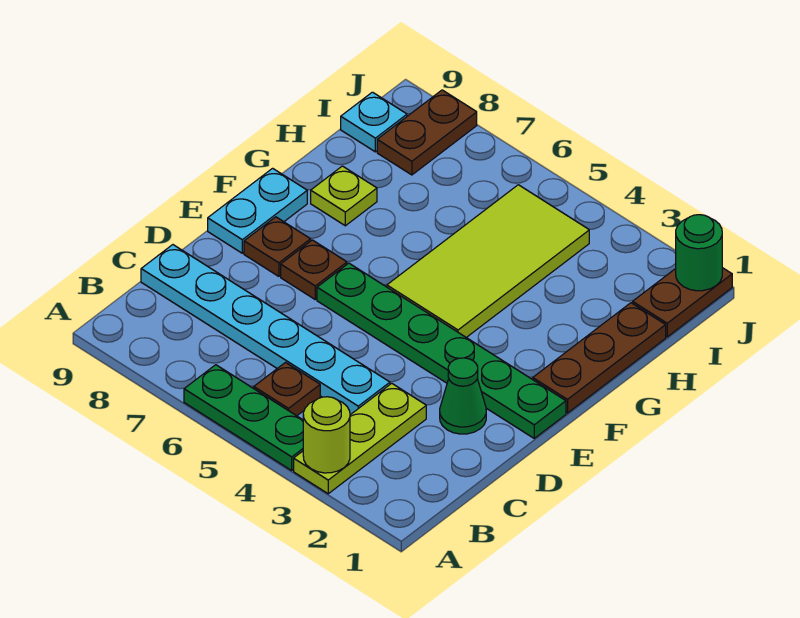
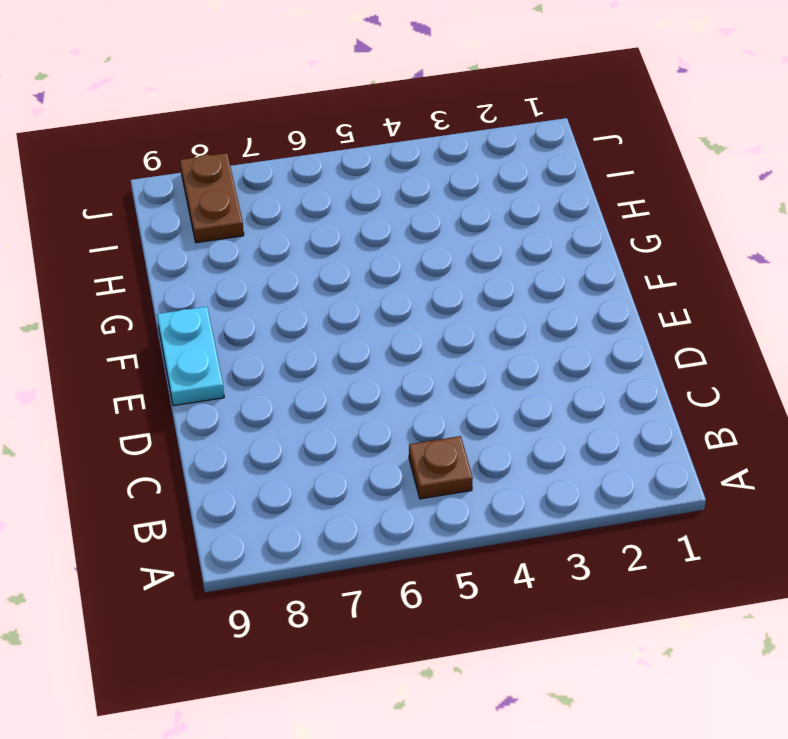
none -> lime plate A3:C3 level 1
none -> green plate A4:A6 level 1
none -> cyan plate C4:C9 level 1

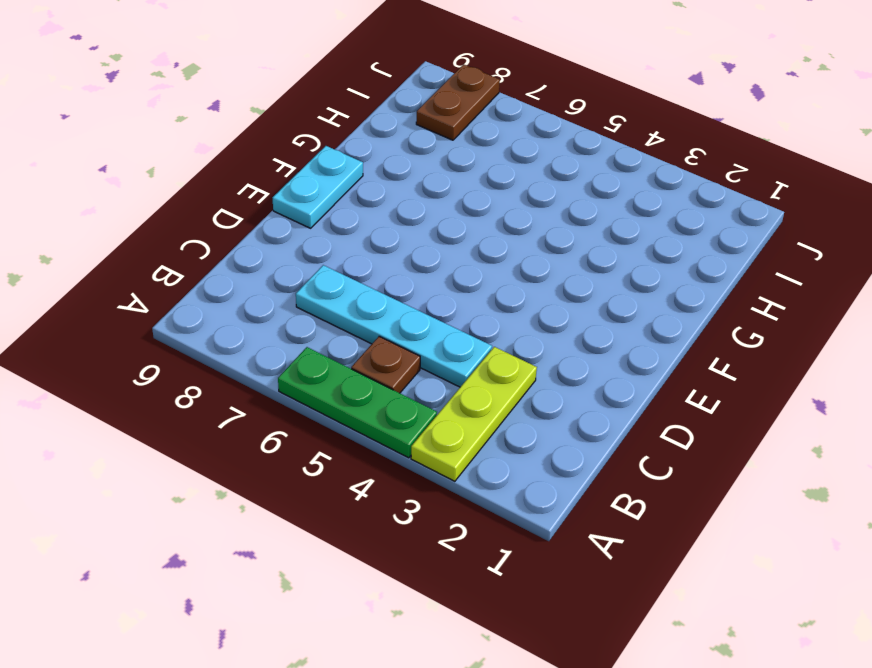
cyan plate C4:C7 level 1 -> cyan plate C4:C9 level 1
none -> green cone D2 level 1
none -> green plate E1:E6 level 1
none -> brown plate E7 level 1

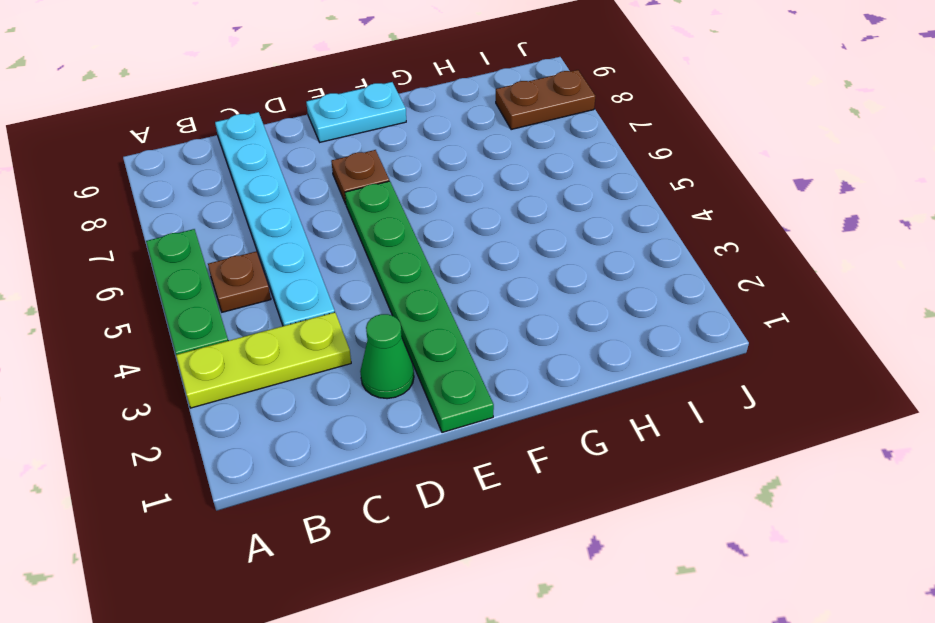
none -> brown plate E8 level 1
none -> brown plate F1:H1 level 1
none -> lime tile F4:I5 level 1

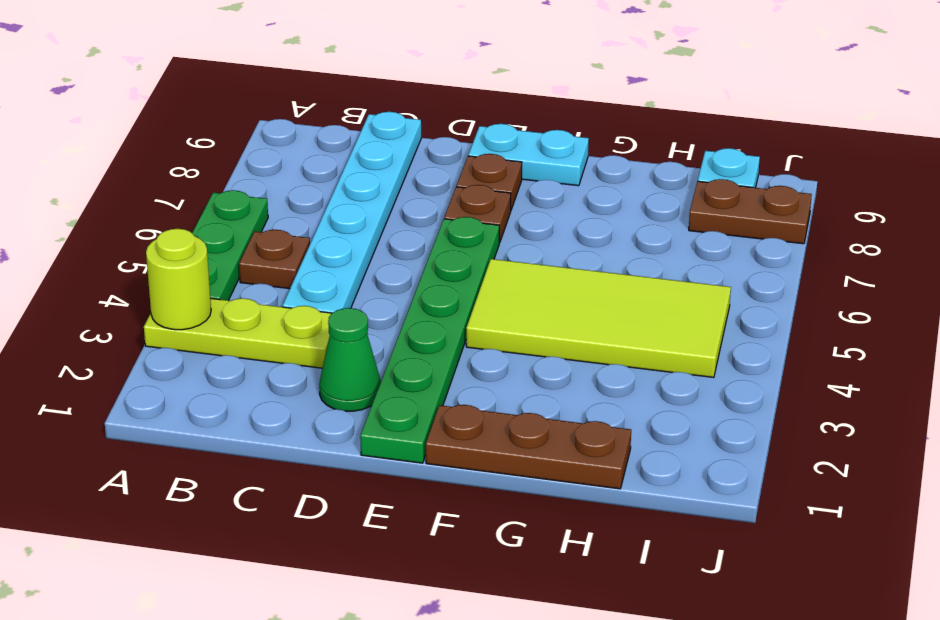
none -> lime plate G8 level 1
none -> brown plate I1:J1 level 1
none -> green round brick J1 level 2

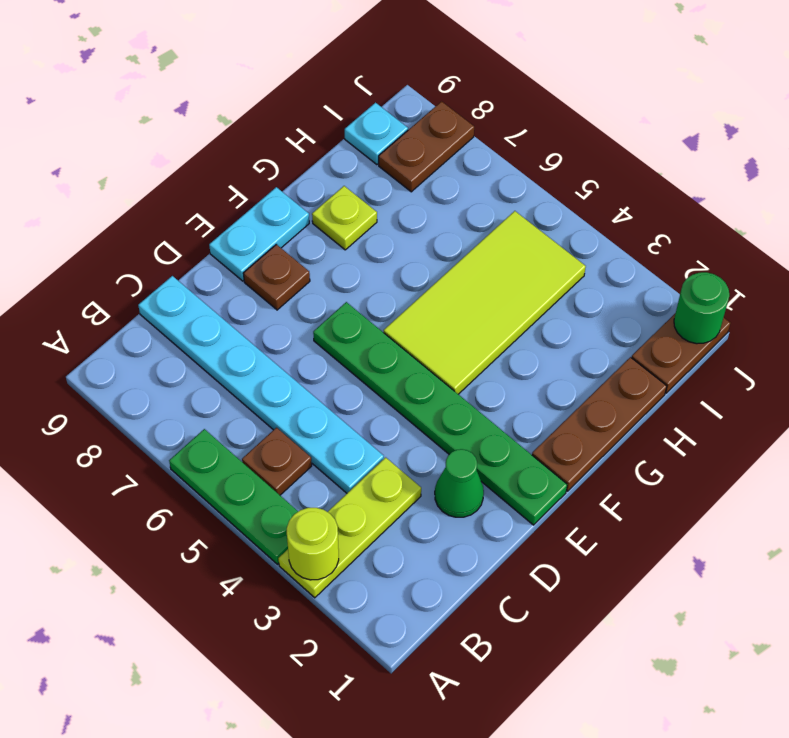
none -> brown plate E7 level 1

